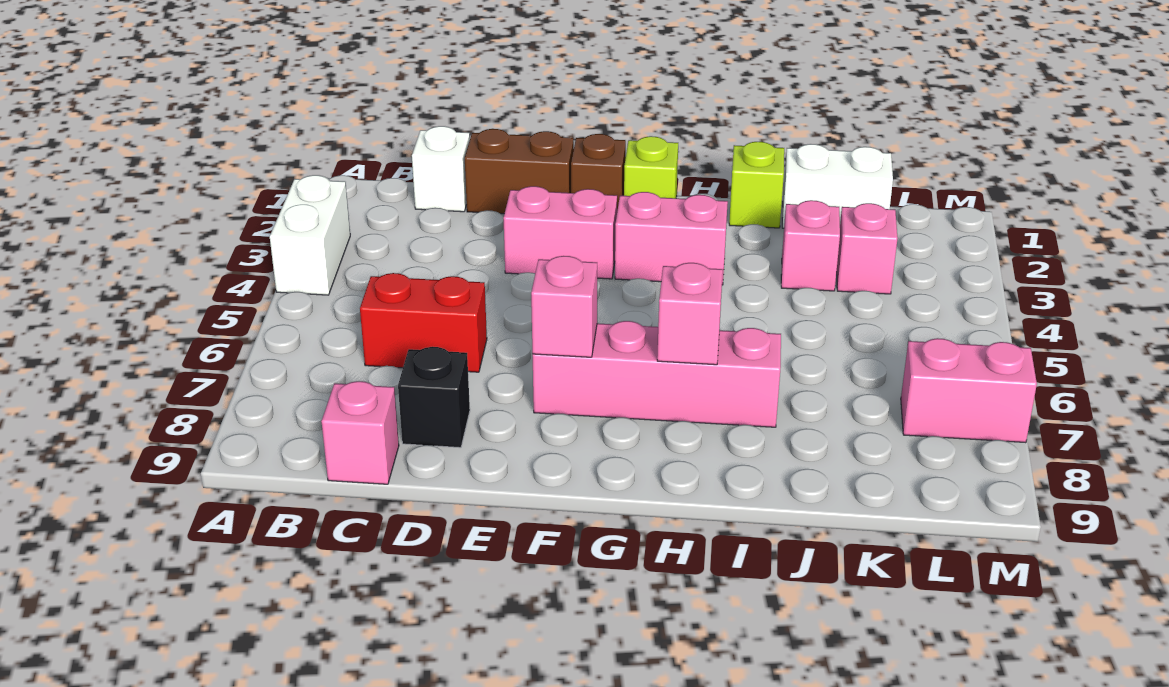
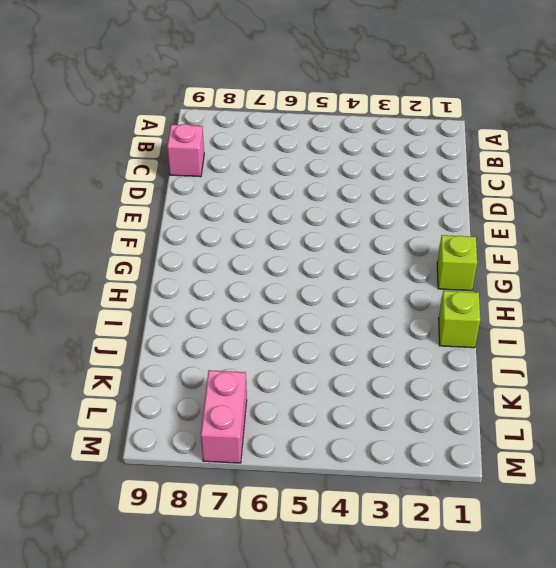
none -> white brick A3:A4 level 1
none -> white brick C1 level 1
none -> red brick C6:D6 level 1

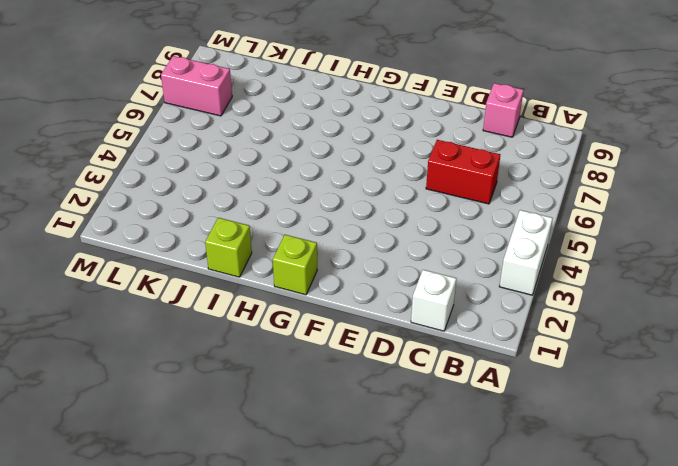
none -> brown brick D1:E1 level 1
none -> black brick D8 level 1
none -> pink brick E3:F3 level 1

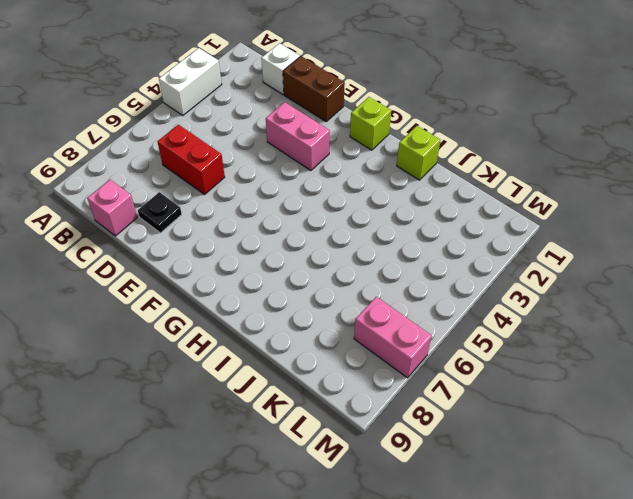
black plate D8 level 1 -> black brick D8 level 1
none -> brown brick F1 level 1
none -> pink brick F7:I7 level 1
none -> pink brick G3:H3 level 1

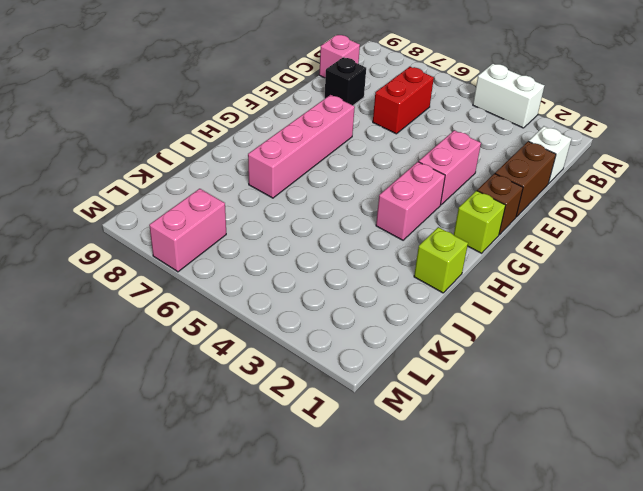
none -> white brick J1:K1 level 1
none -> pink brick J3 level 1
none -> pink brick K3 level 1

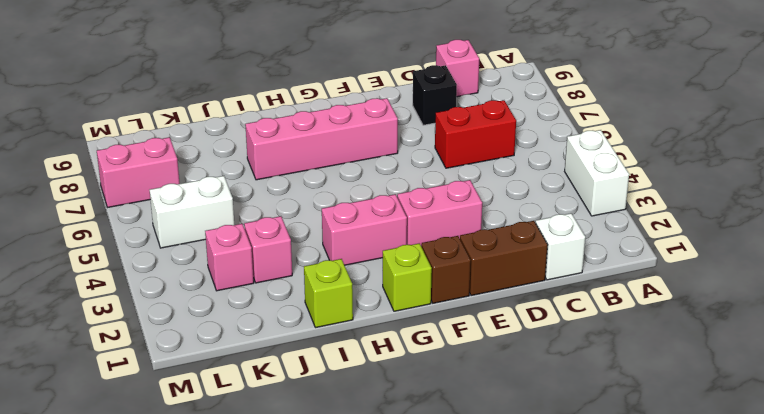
white brick K5:L5 level 1 -> white brick J1:K1 level 1
none -> pink brick F7 level 2
none -> pink brick H7 level 2

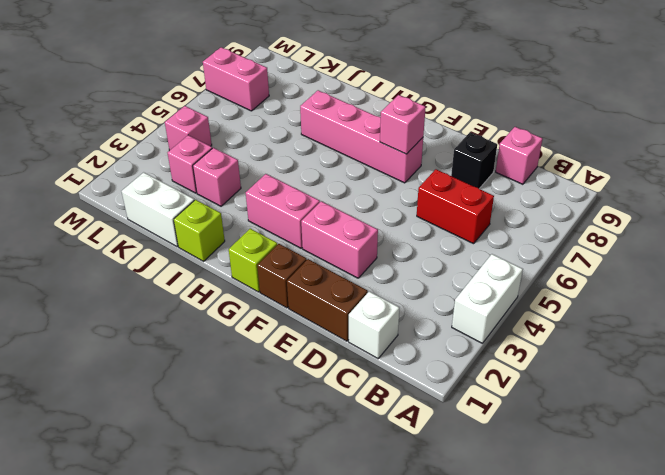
pink brick L4 level 1 -> pink brick H7 level 2

